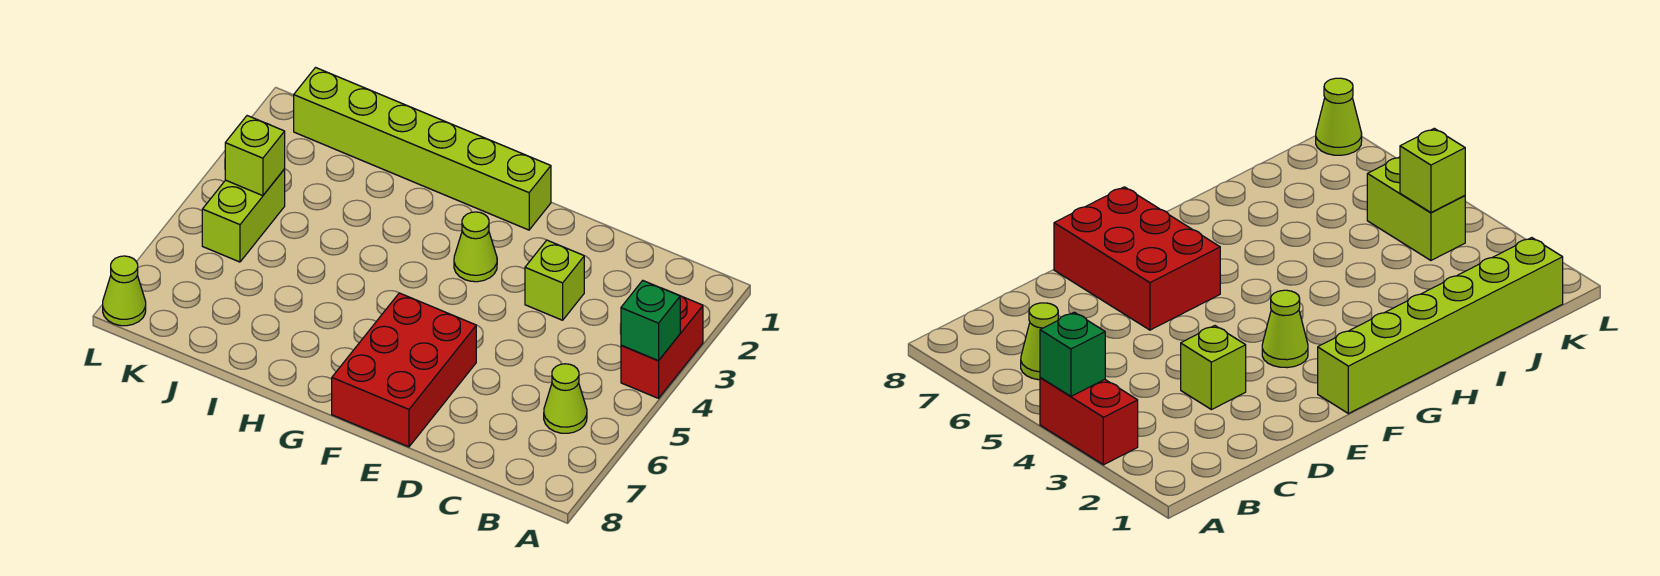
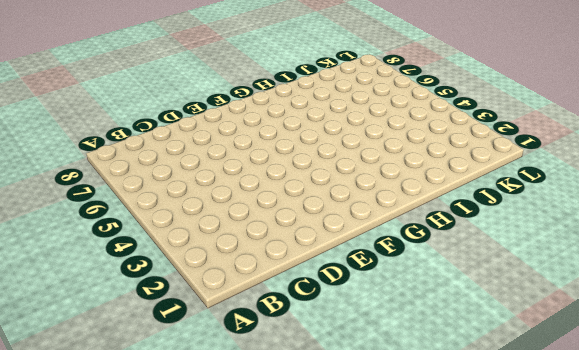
none -> red brick A3:A4 level 1
none -> lime cone B6 level 1

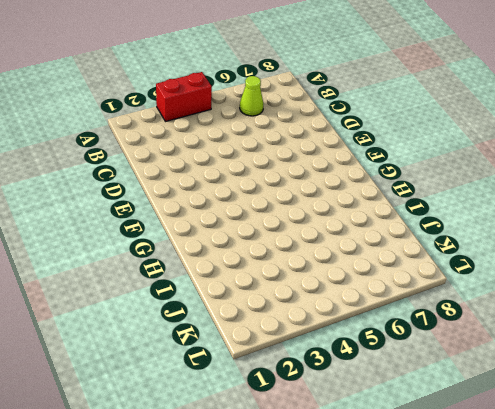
none -> lime brick D3 level 1
none -> red brick E6:F8 level 1

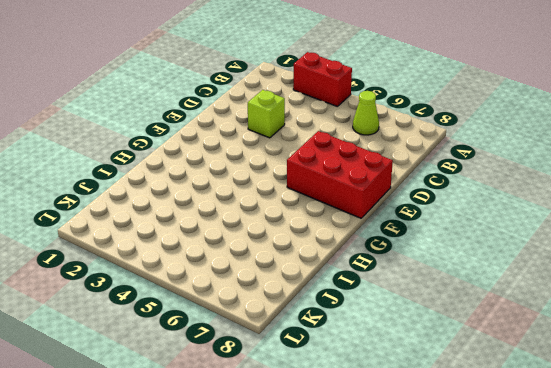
none -> lime brick F1:K1 level 1
none -> lime cone F3 level 1

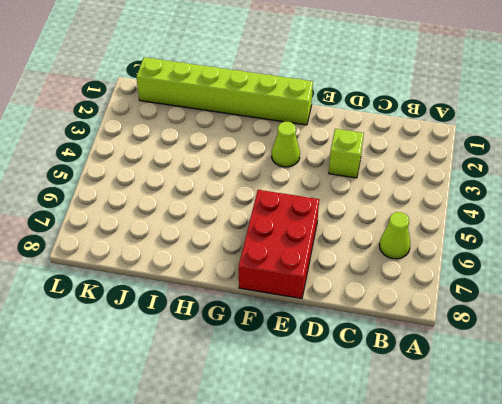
none -> red brick A3:A4 level 1
none -> lime brick K4:K5 level 1

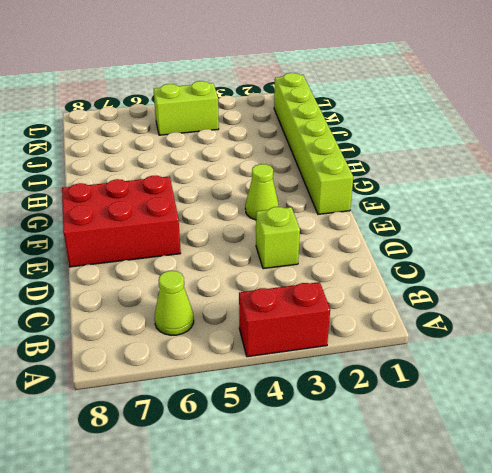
none -> lime cone L8 level 1
none -> green brick A4 level 2

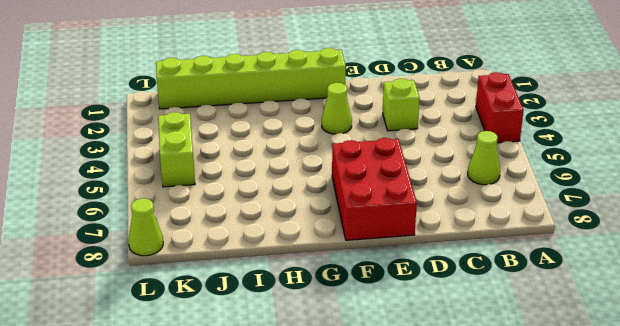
none -> green brick A4 level 2
none -> lime brick K4 level 2

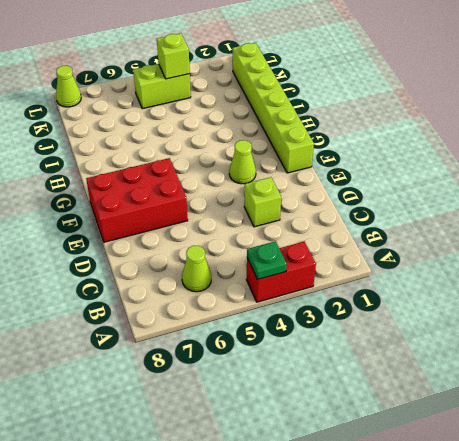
green plate A4 level 2 -> green brick A4 level 2

